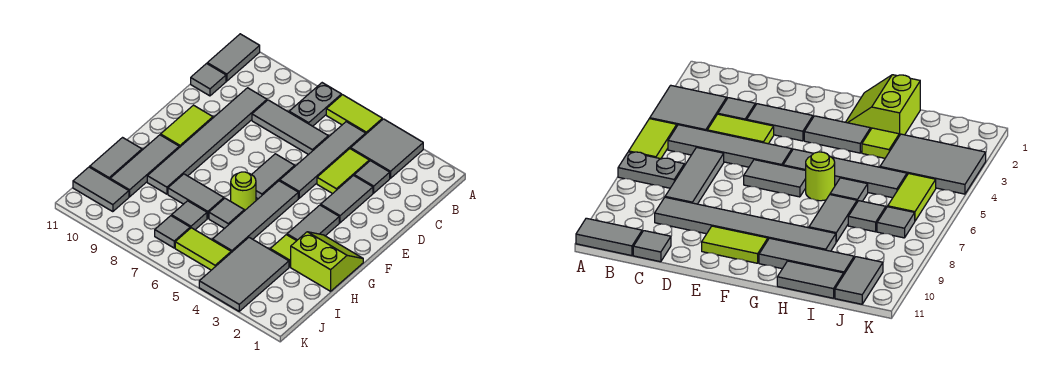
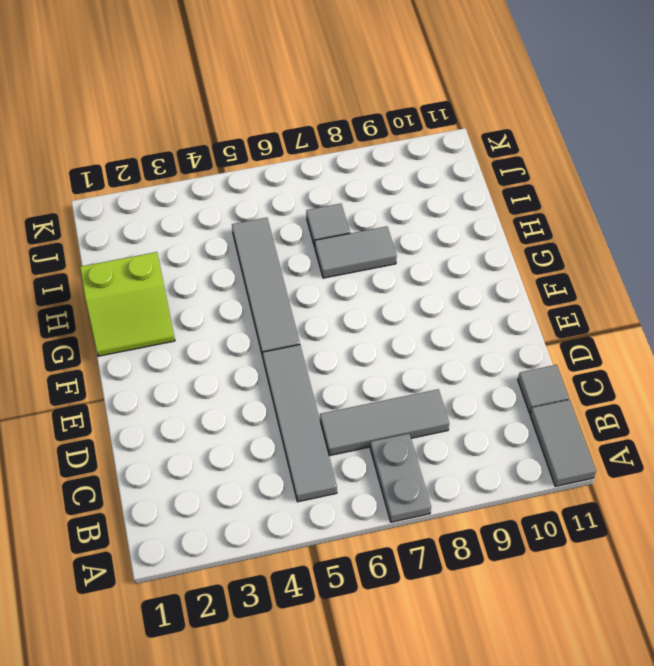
none -> grey tile A3:B4 level 1
none -> lime tile A5:A6 level 1
none -> grey tile C3 level 1

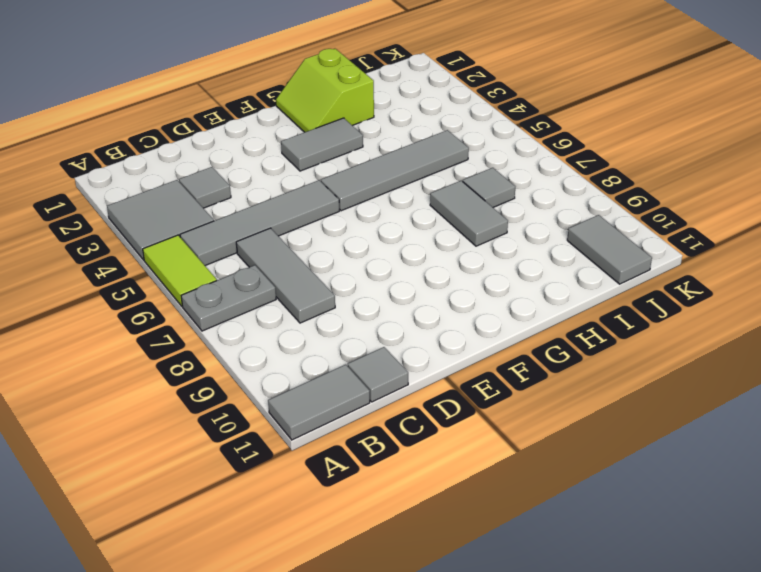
none -> lime tile C4:D4 level 1
none -> grey tile C9:H9 level 1
none -> grey tile D3:E3 level 1

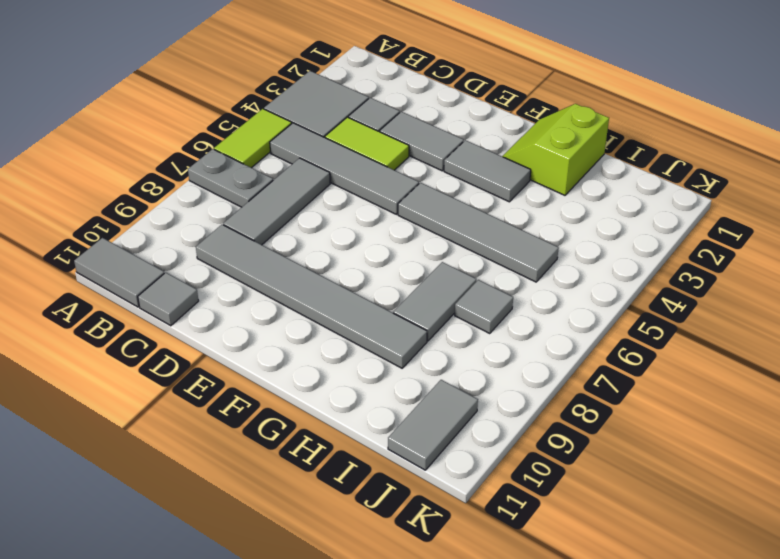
none -> grey tile E6:F6 level 1
none -> lime tile E10:F10 level 1
none -> lime round brick G6 level 1

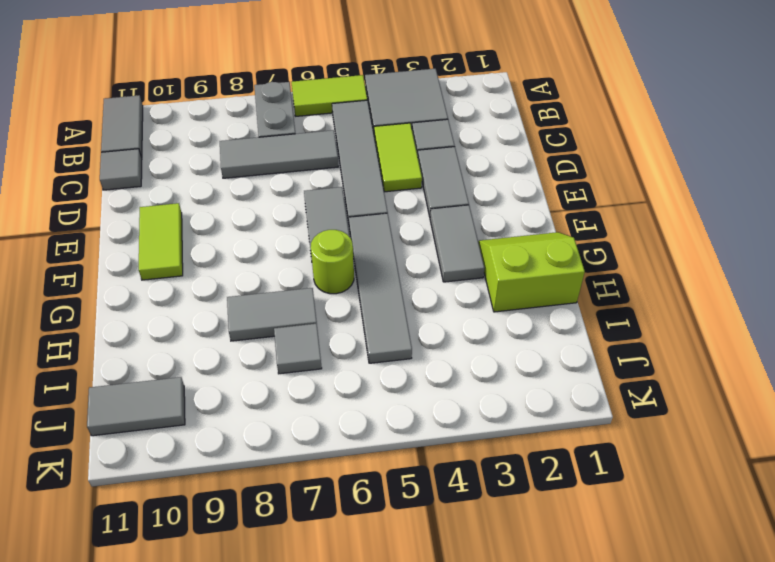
none -> grey tile C9:H9 level 1
none -> grey tile G10:I10 level 1
none -> lime tile H3 level 1

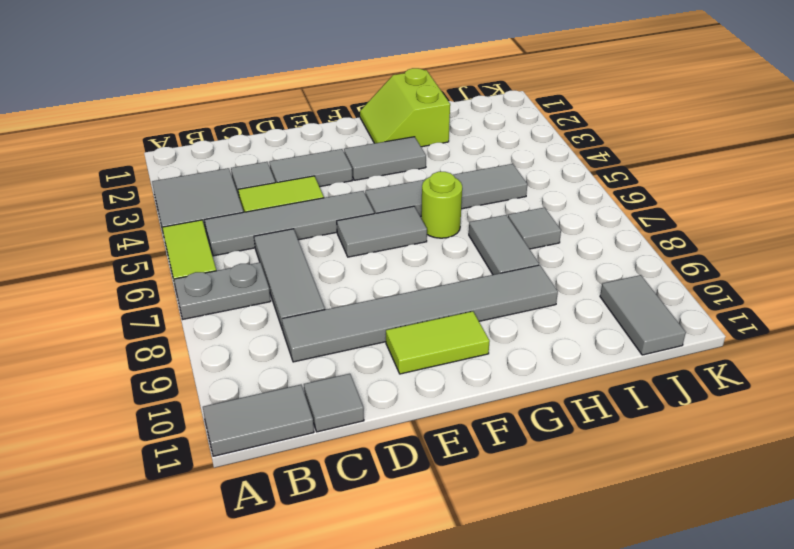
none -> grey tile G10:I10 level 1
none -> lime tile H3 level 1
none -> grey tile H6 level 1

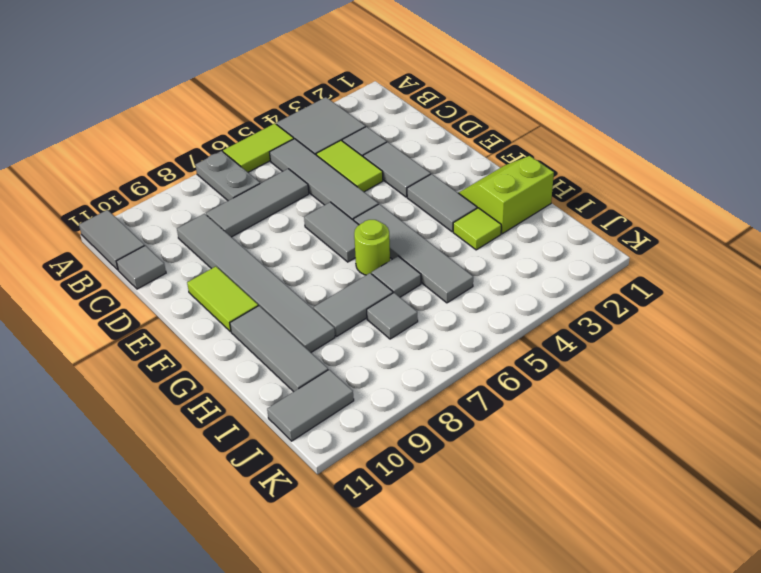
none -> grey tile H11:I11 level 1
none -> grey tile I3:K4 level 1
none -> lime tile J5:J6 level 1

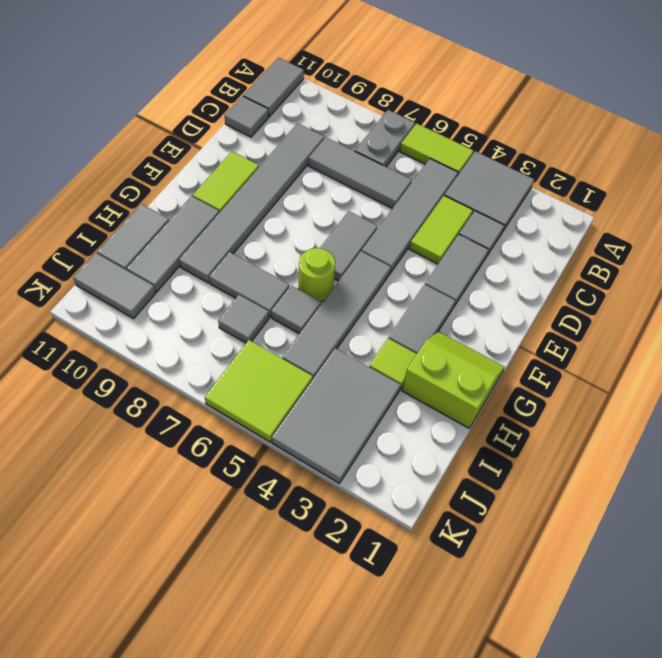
lime tile J5:K6 level 1 -> lime tile J5:J6 level 1
none -> grey tile J7 level 1

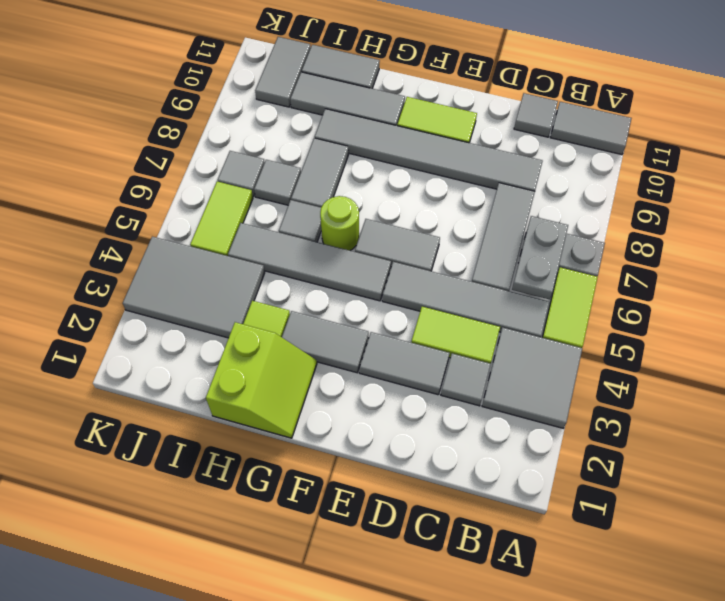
grey plate B6:B7 level 2 -> none

